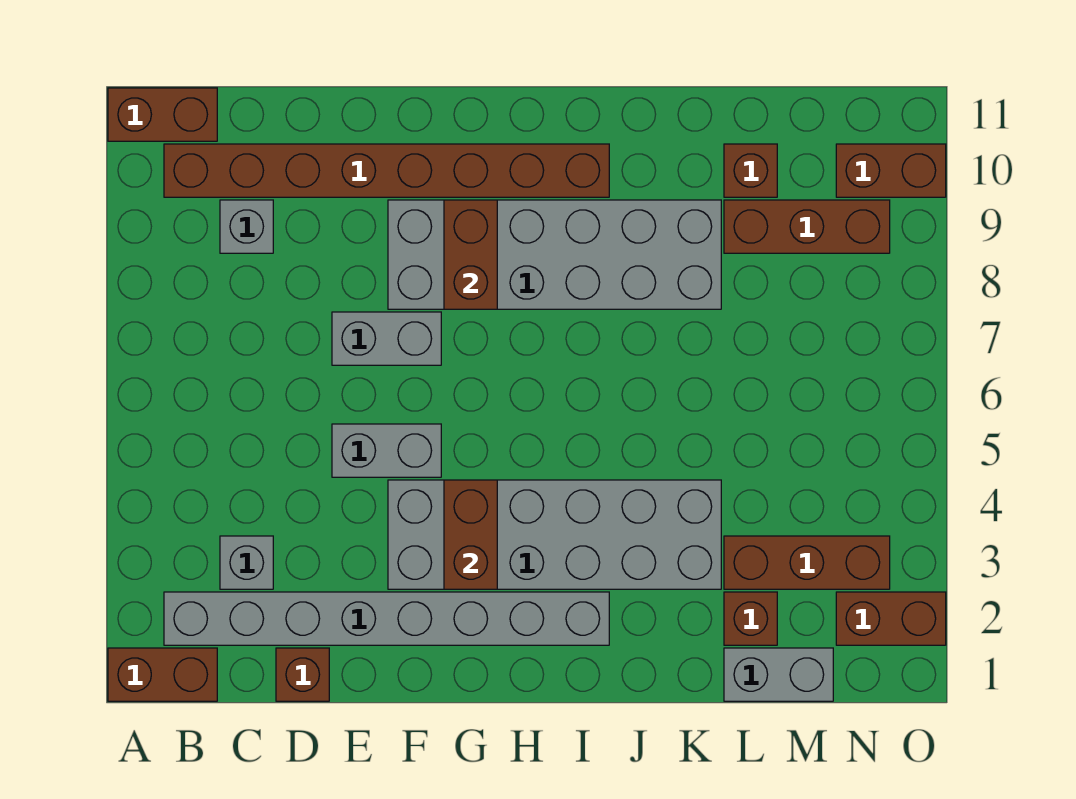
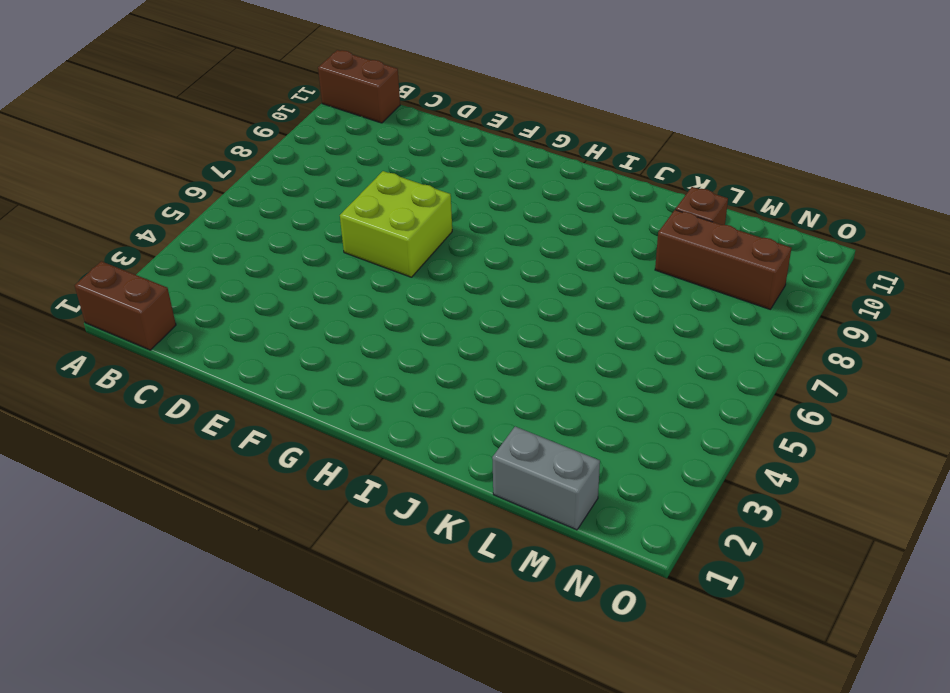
lime brick E6:F7 level 1 -> grey brick E7:F7 level 1
none -> grey brick B2:I2 level 1
none -> brown brick B10:I10 level 1
none -> grey brick C3 level 1

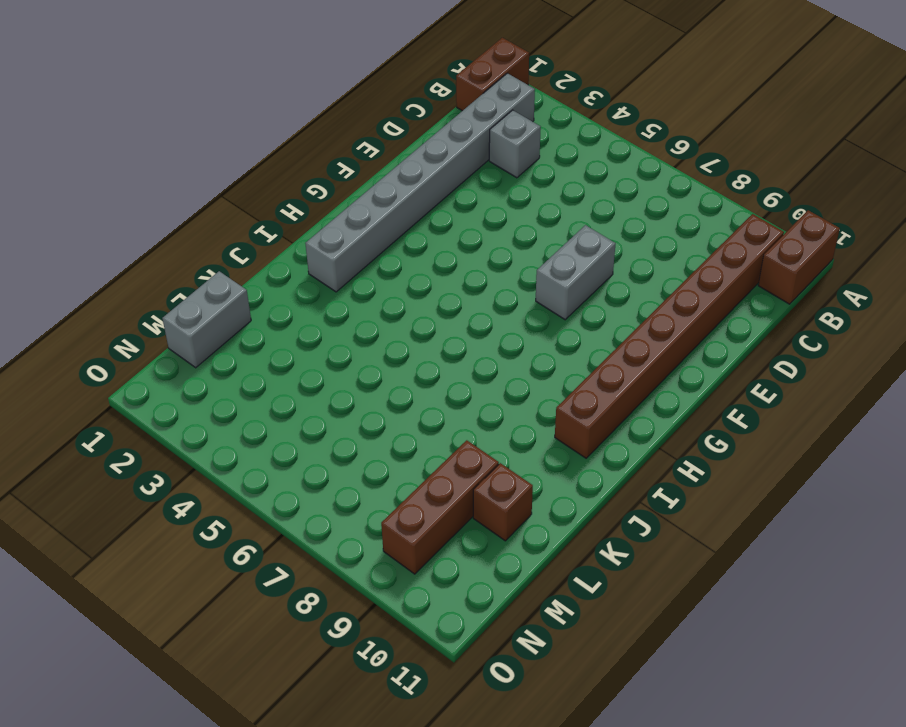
none -> grey brick C9 level 1
none -> brown brick D1 level 1
none -> grey brick E5:F5 level 1

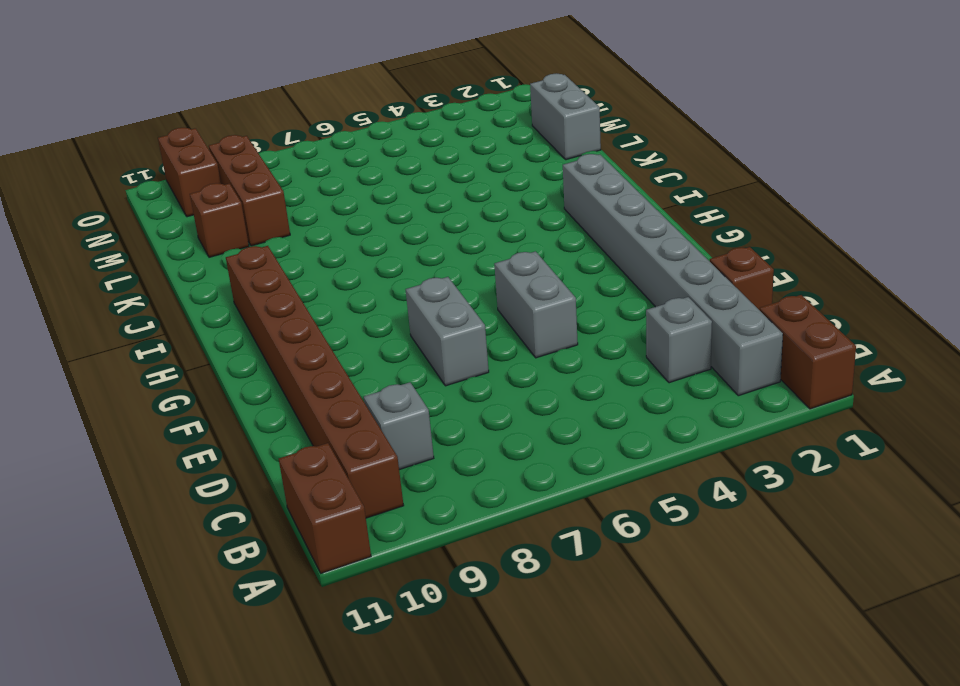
none -> grey brick F3:K4 level 1
none -> grey brick F8:K9 level 1
none -> brown brick L2 level 1

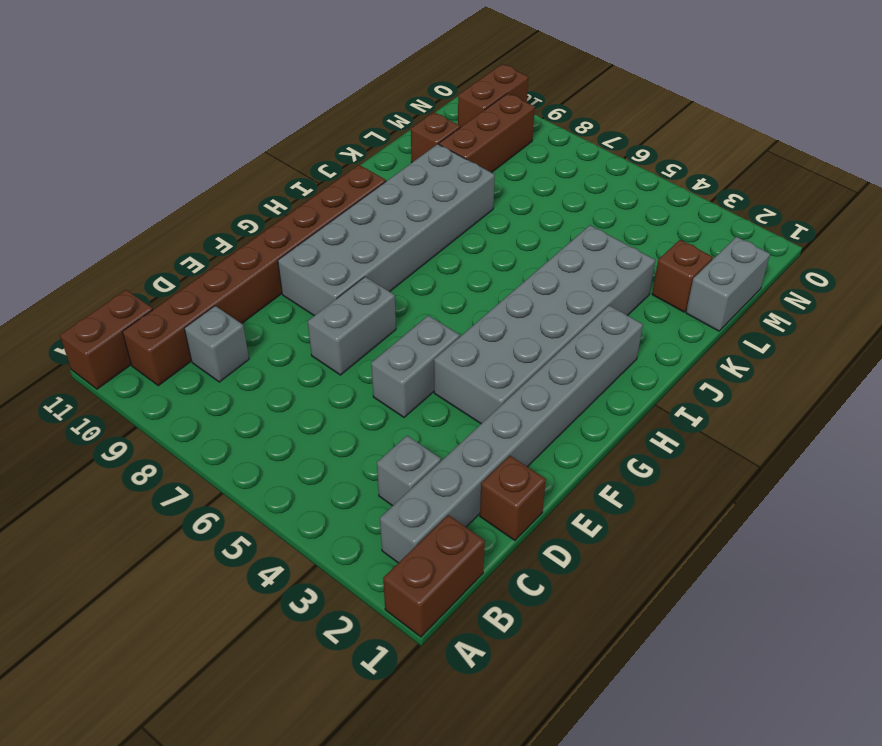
none -> brown brick L3:N3 level 1
none -> brown brick N2:O2 level 1
none -> brown brick G3:G4 level 2

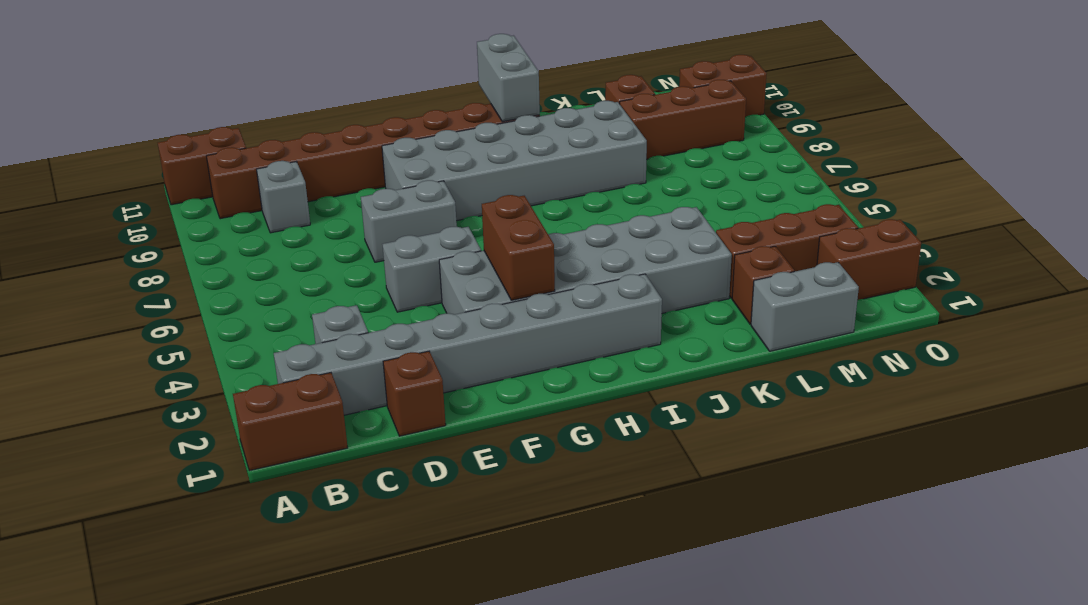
grey brick I10:I11 level 2 -> none
none -> brown brick G8:G9 level 2

